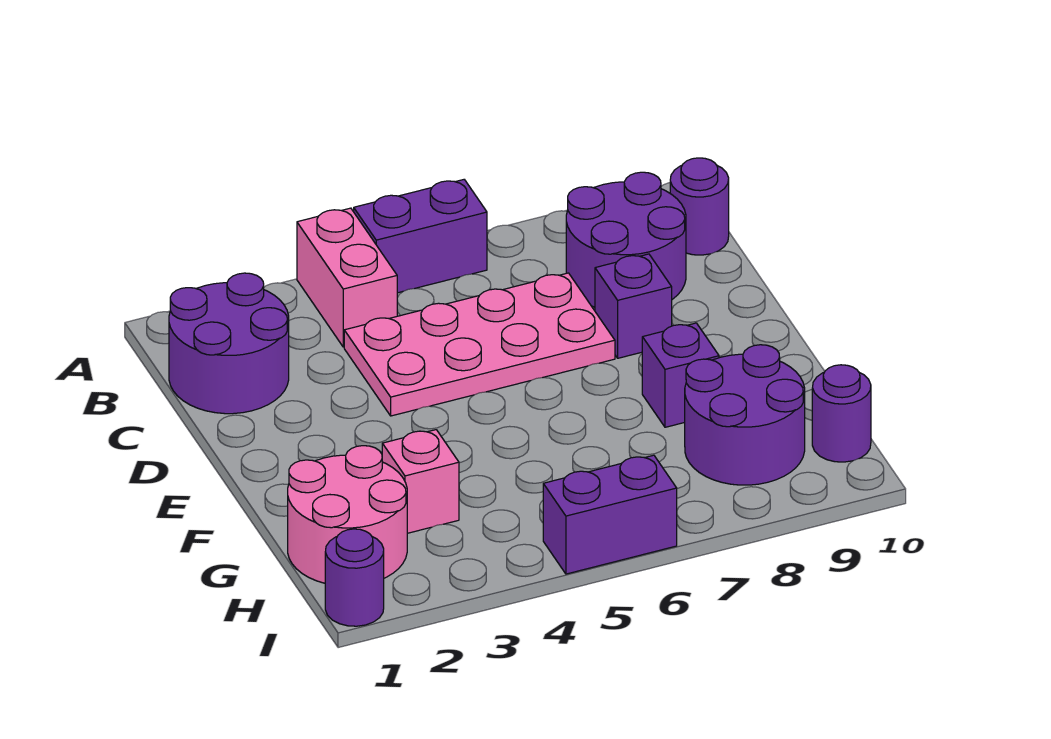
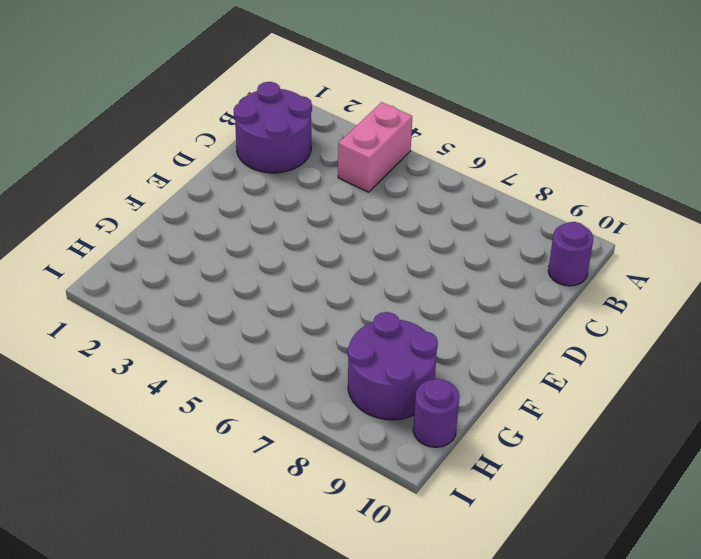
none -> purple brick A5:A6 level 1
none -> purple round brick B8:C9 level 1
none -> pink plate C4:D7 level 1

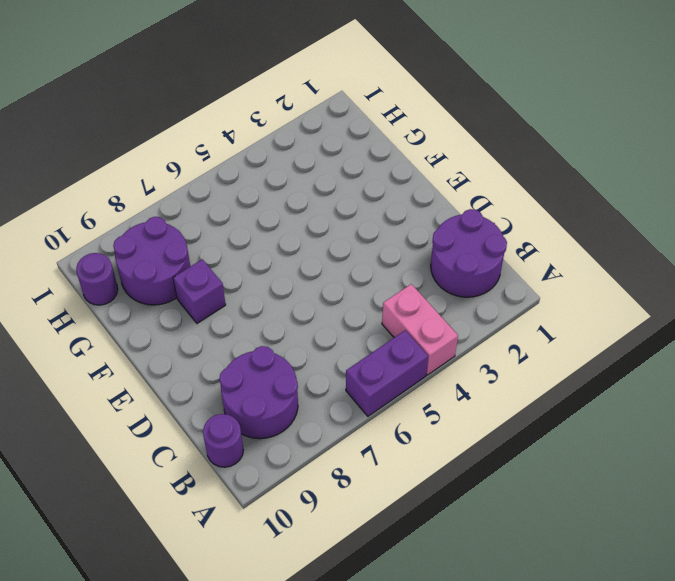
none -> pink plate C4:D7 level 1
none -> purple brick D8 level 1
none -> pink round brick G1:H2 level 1

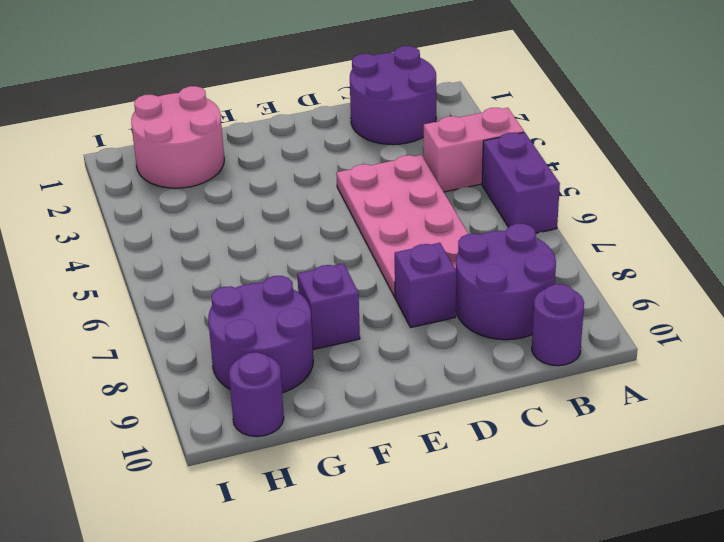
none -> pink brick G3 level 1
none -> purple round brick I1 level 1
none -> purple brick I5:I6 level 1

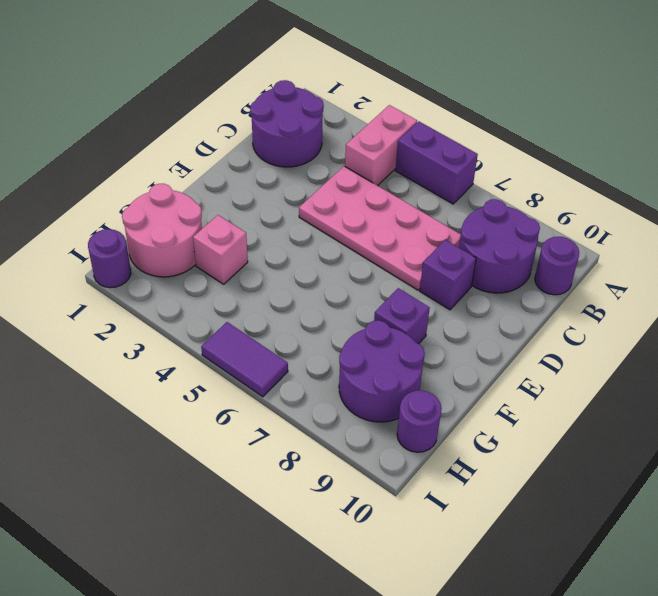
purple tile I5:I6 level 1 -> purple brick I5:I6 level 1

